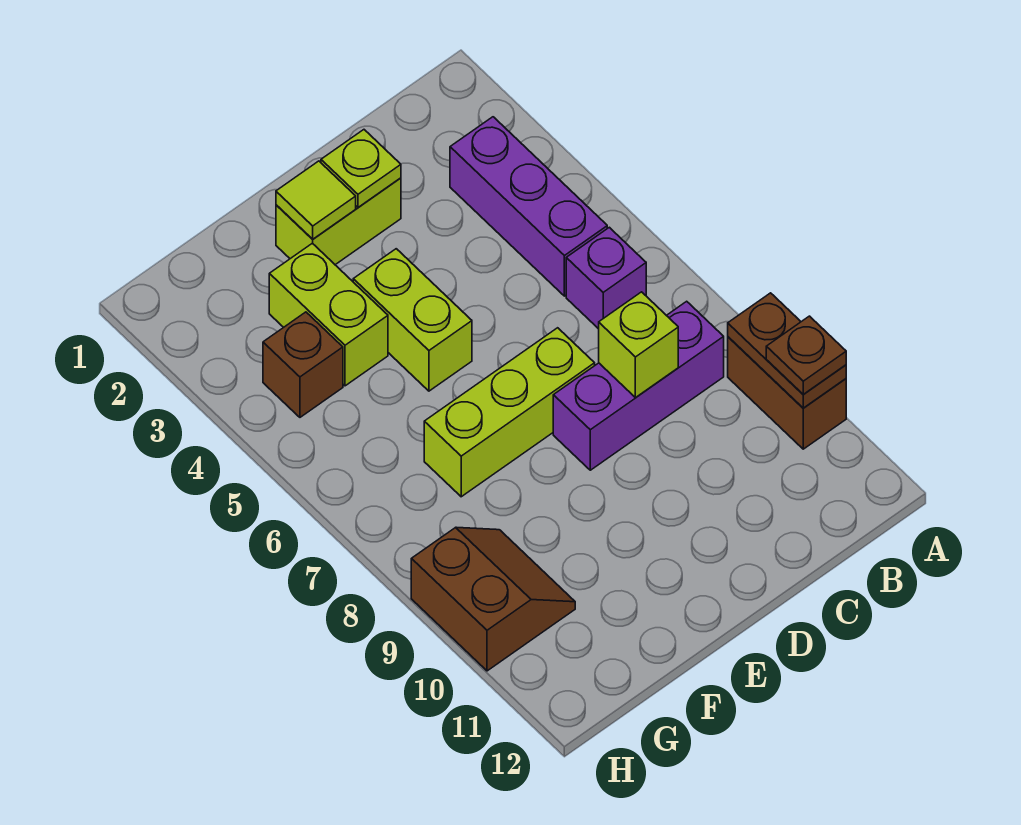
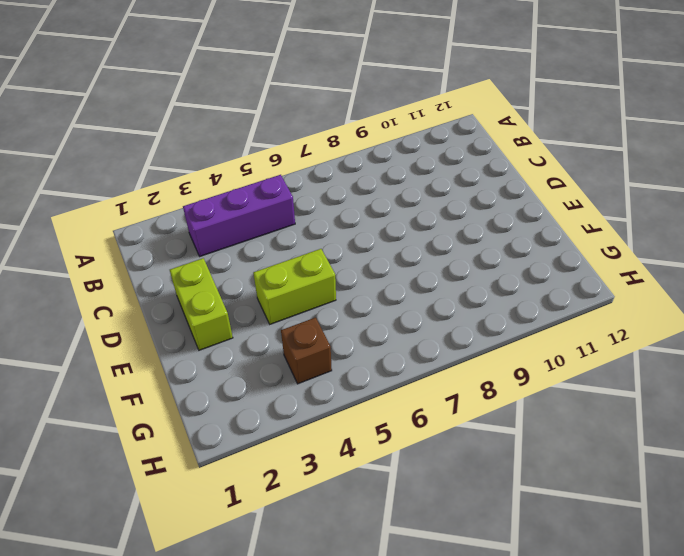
none -> brown brick A9:A10 level 1
none -> purple brick B6 level 1
none -> purple brick B8:D8 level 1

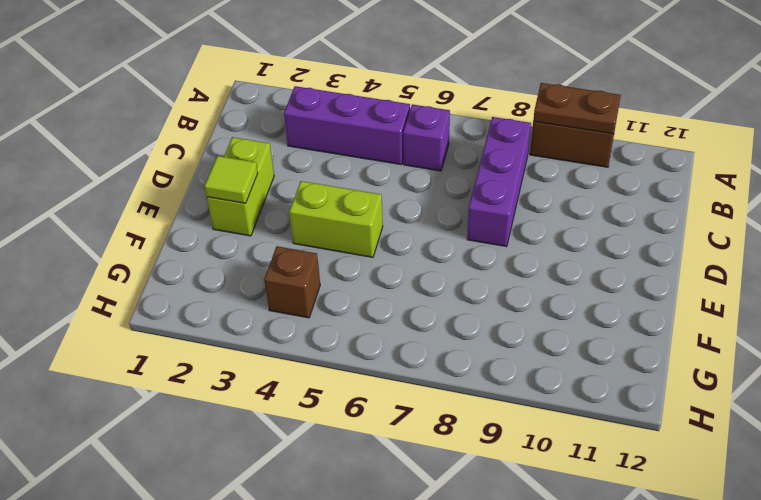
none -> lime brick D7:F7 level 1
none -> lime brick F3:F4 level 1
none -> brown slope G9:H10 level 1 top H

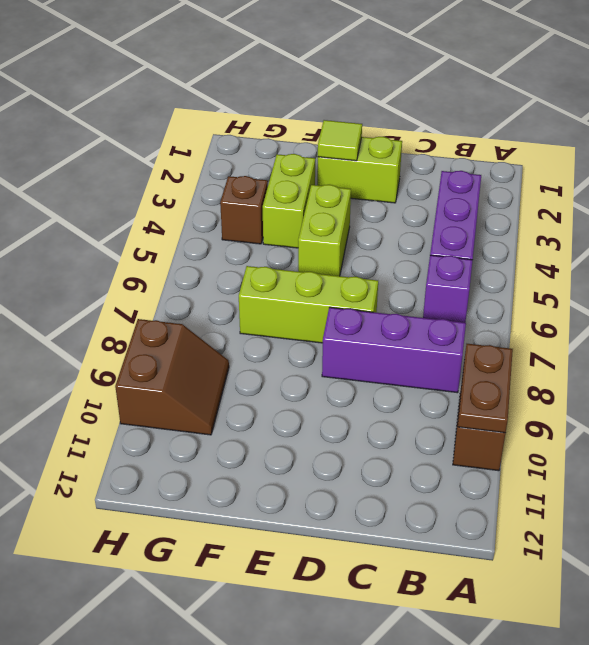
none -> lime brick C8 level 2
none -> lime plate D2 level 2
none -> brown plate A10 level 3

